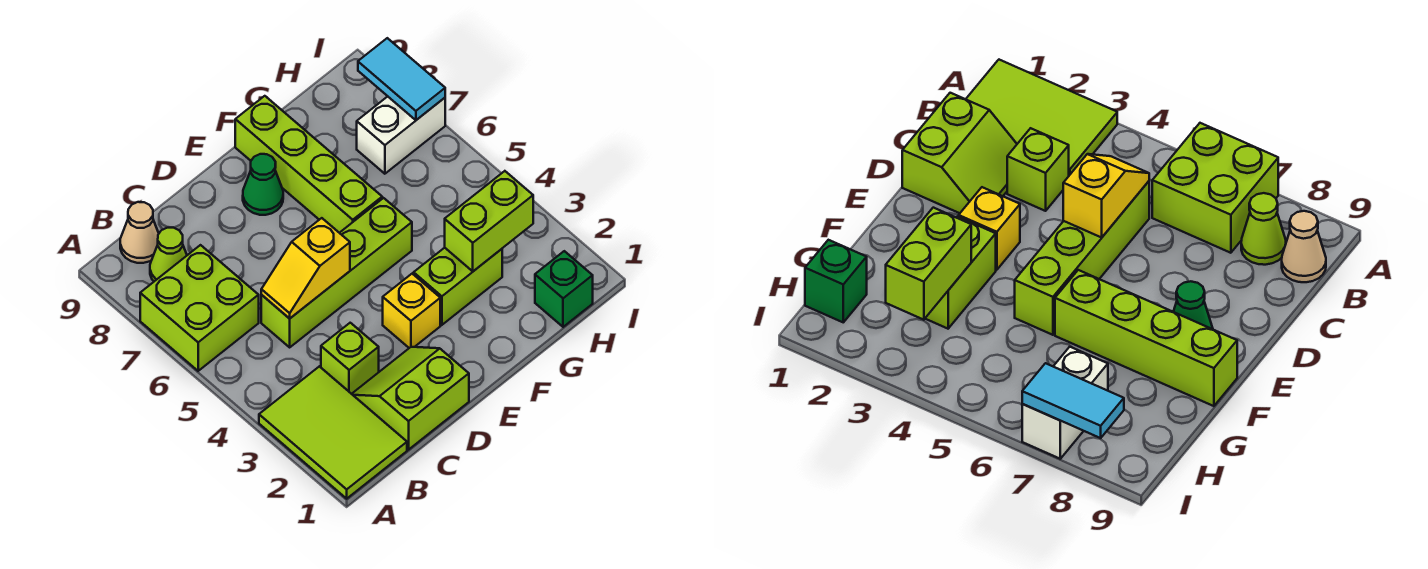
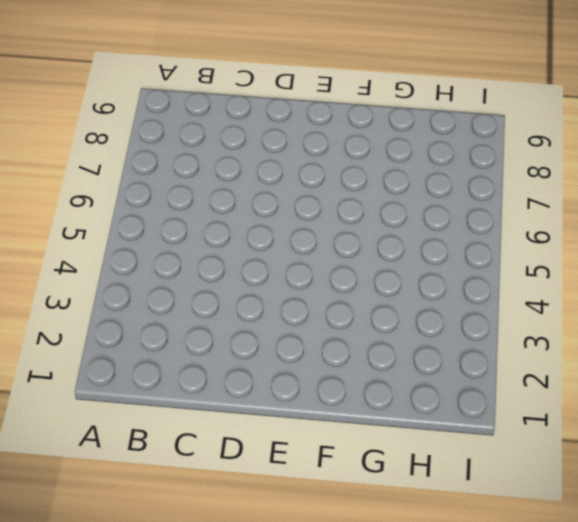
none -> lime tile A1:B3 level 1
none -> lime brick A6:B7 level 1
none -> lime cone B8 level 1

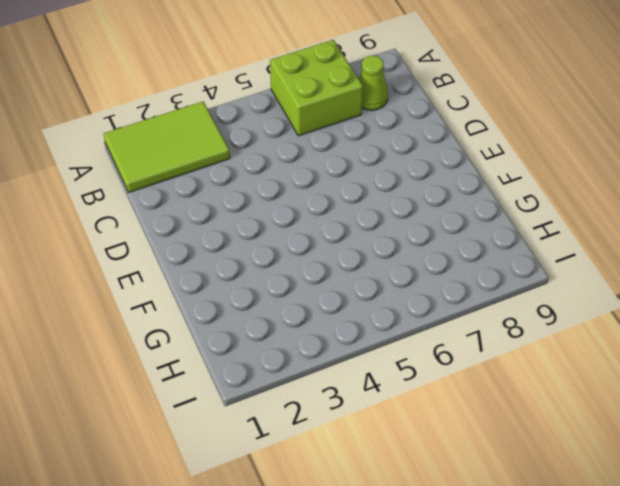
none -> tan cone B9 level 1
none -> lime slope C1:D2 level 1 top 1
none -> lime brick C3 level 1

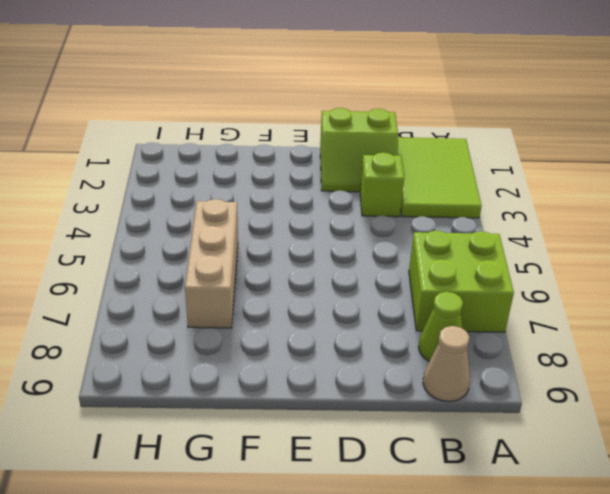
tan brick G5:G7 level 1 -> none
none -> lime brick C5:F5 level 1
none -> yellow brick E3 level 1
none -> green cone E8 level 1

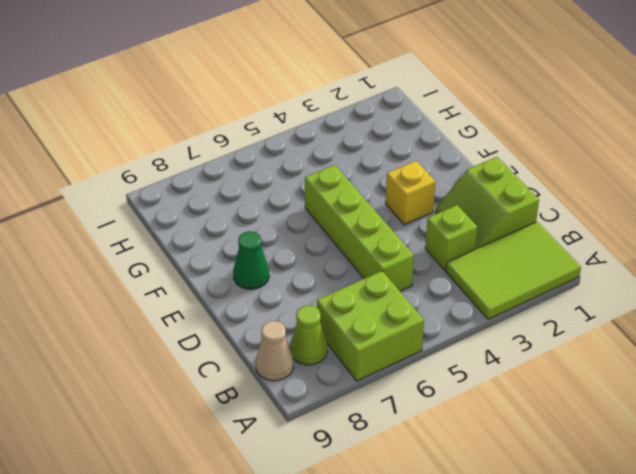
none -> lime brick F3:G3 level 1
none -> lime brick F6:F9 level 1
none -> green brick H1 level 1

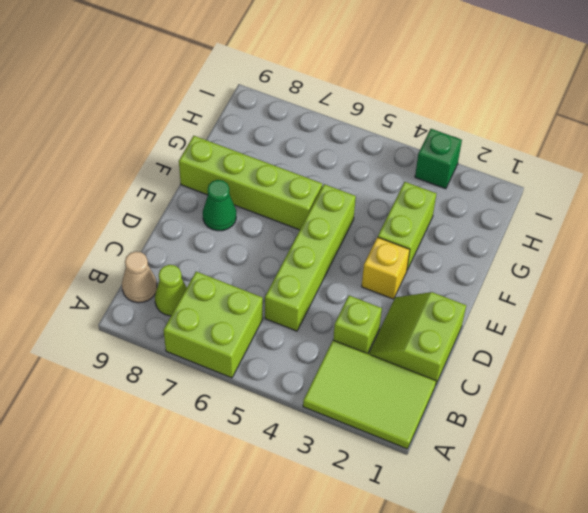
green brick I3 level 1 -> green brick H1 level 1
none -> white brick H7:I7 level 1
none -> yellow slope C5:D5 level 2 top D
none -> lime brick G3:H3 level 2

